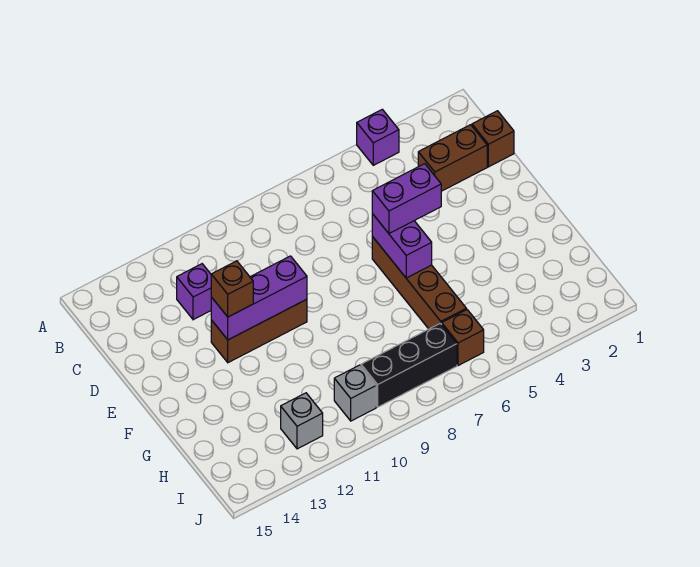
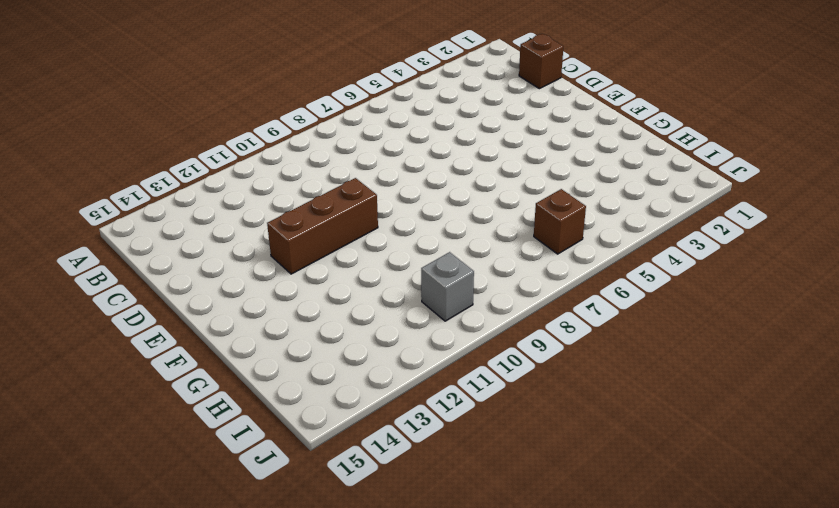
none -> purple brick A4 level 1
none -> brown brick C2:C3 level 1
none -> purple brick C12 level 1

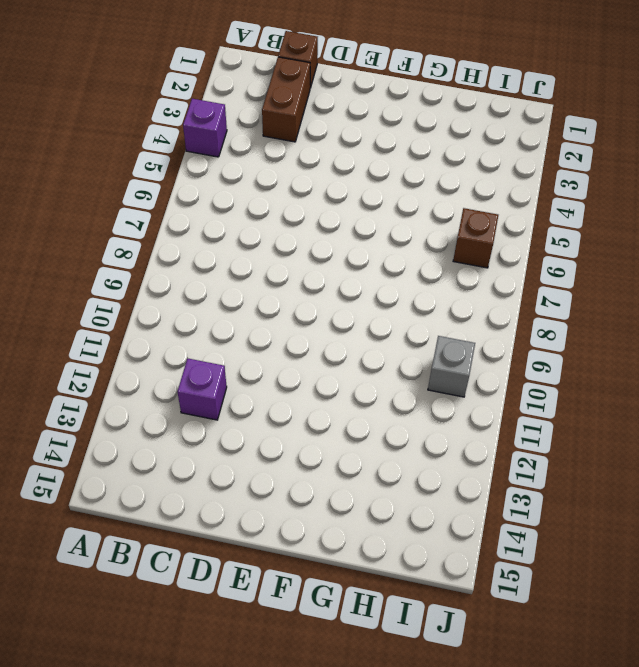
none -> brown brick E6:H6 level 1
none -> brown brick E10:E12 level 1
none -> black brick I7:I9 level 1

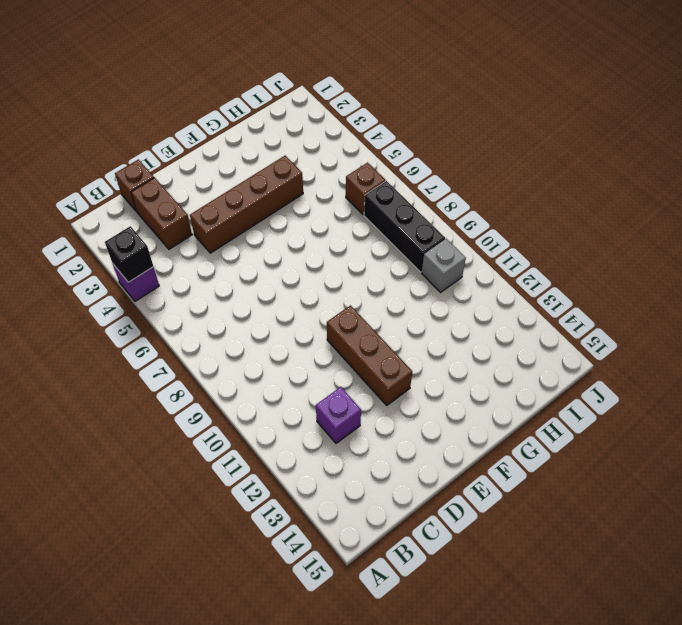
black brick A4 level 2 -> none
brown brick D4:G4 level 1 -> brown brick E6:H6 level 1
none -> grey brick I12 level 1
none -> purple brick E6:F6 level 2
none -> purple brick E10:E12 level 2

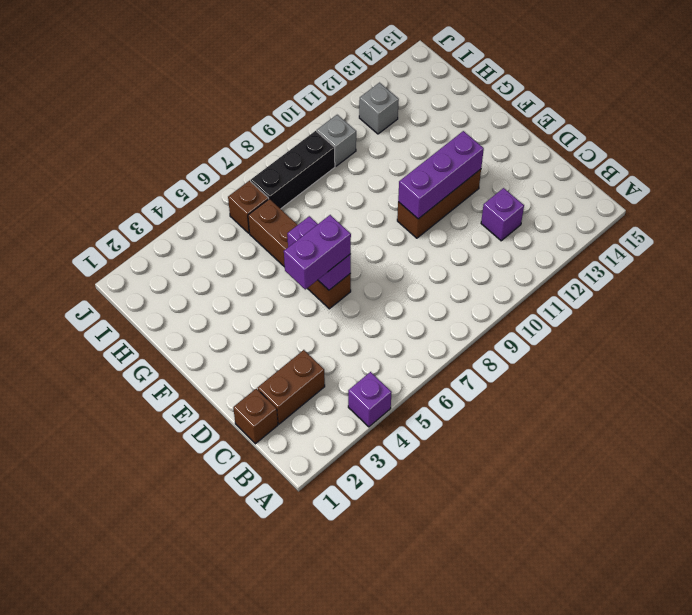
none -> brown brick E12 level 3

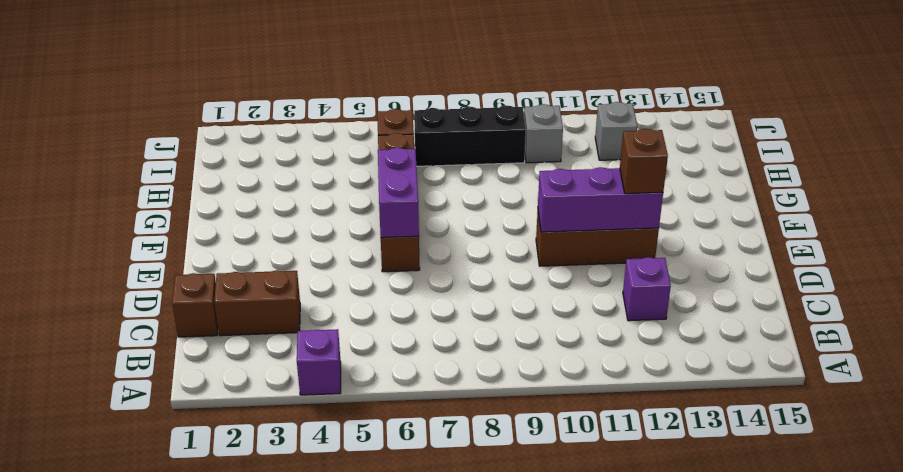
none -> purple brick E5:E6 level 3

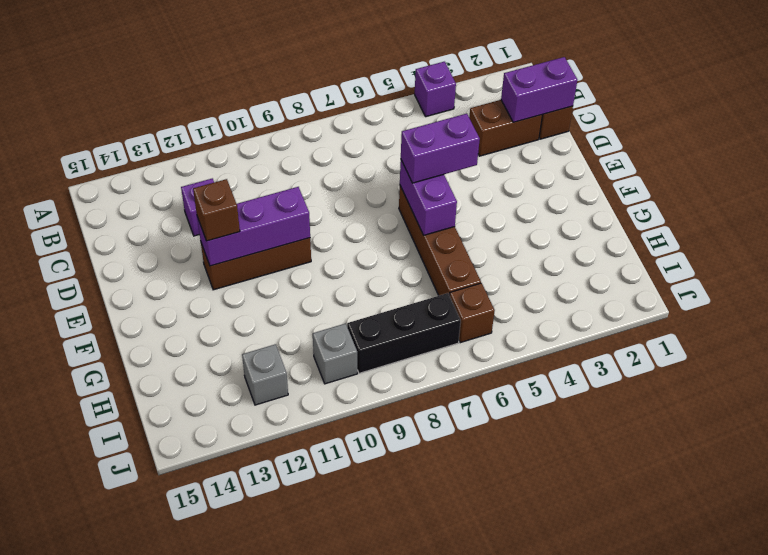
purple brick C1:C2 level 2 -> none

